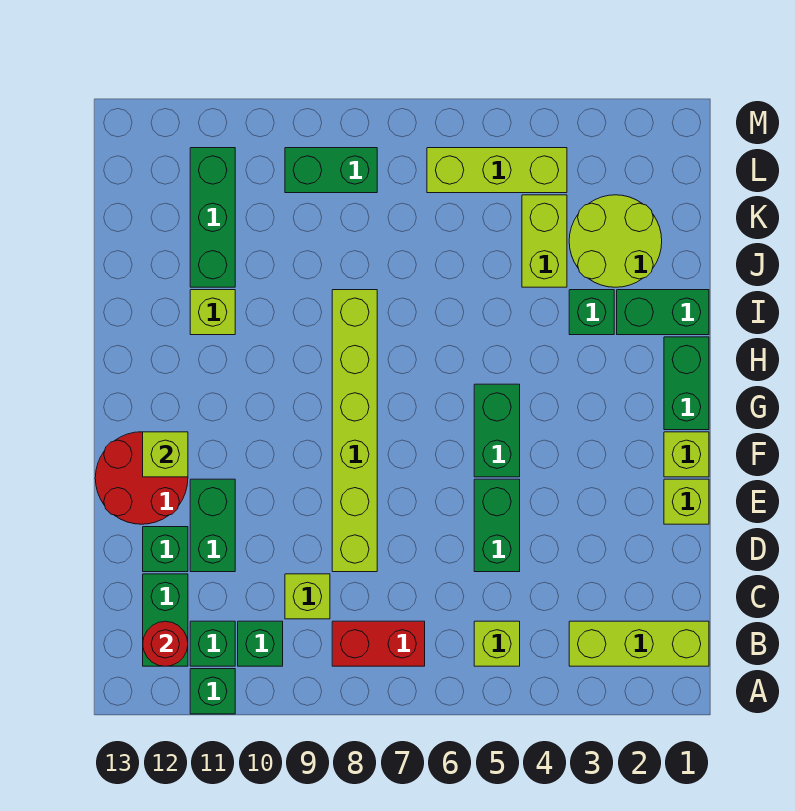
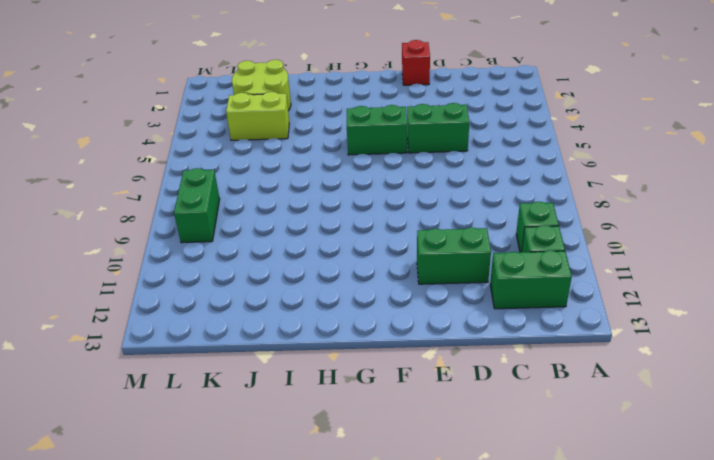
red brick E1 level 1 -> lime brick E1 level 1
none -> green brick A11 level 1
none -> lime brick B1:B3 level 1
none -> lime brick B5 level 1

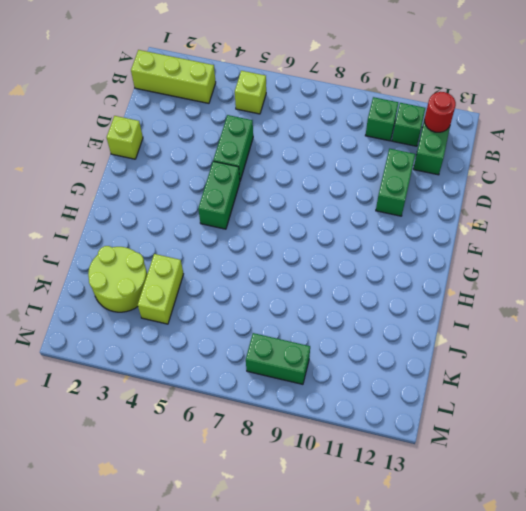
none -> green brick A11 level 1
none -> red brick B7:B8 level 1
none -> lime brick C9 level 1

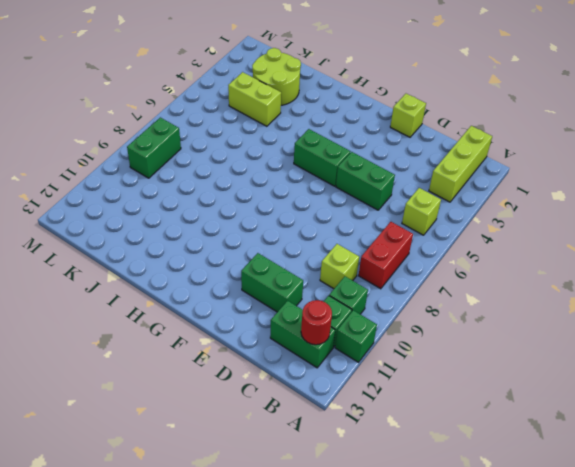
none -> lime brick D8:I8 level 1
none -> green brick D12 level 1
none -> red round brick E12:F13 level 1

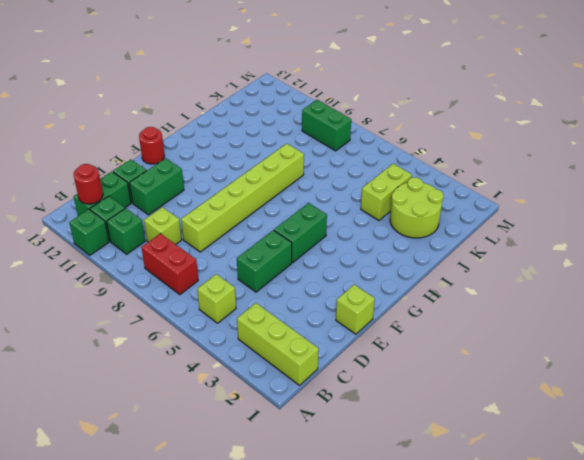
red round brick F13 level 1 -> red round brick E12:F13 level 1
none -> lime brick F1 level 1
none -> green brick G1:H1 level 1
none -> green brick I1:I2 level 1

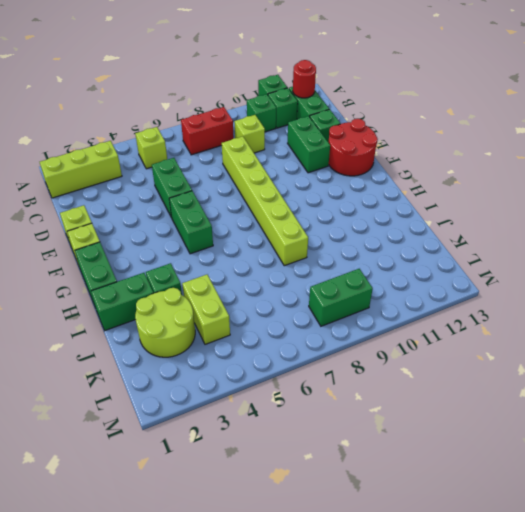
none -> lime brick I11 level 1
none -> green brick J11:L11 level 1
none -> lime brick L4:L6 level 1

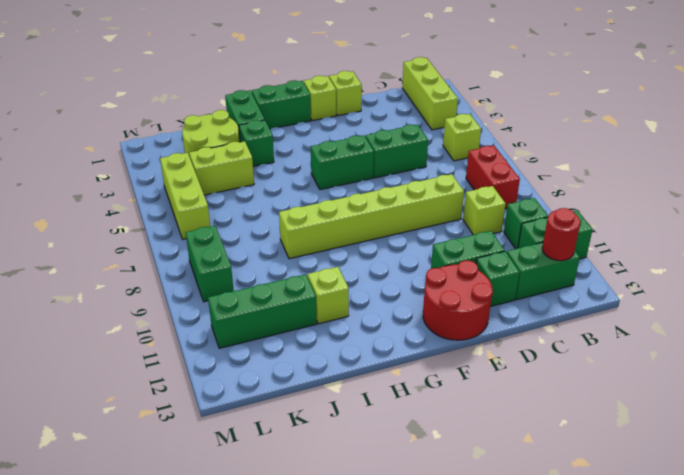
none -> lime brick F12 level 2

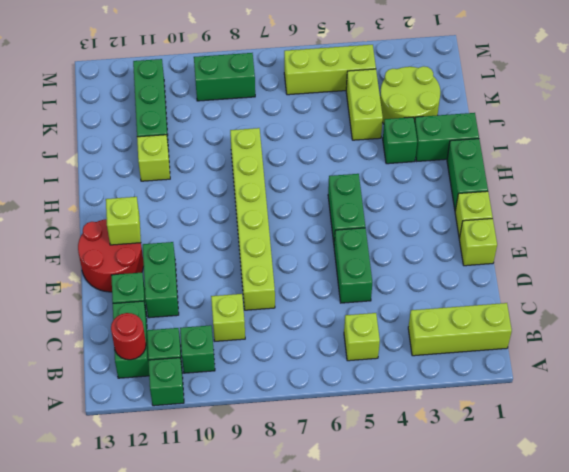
none -> red brick B7:B8 level 1

